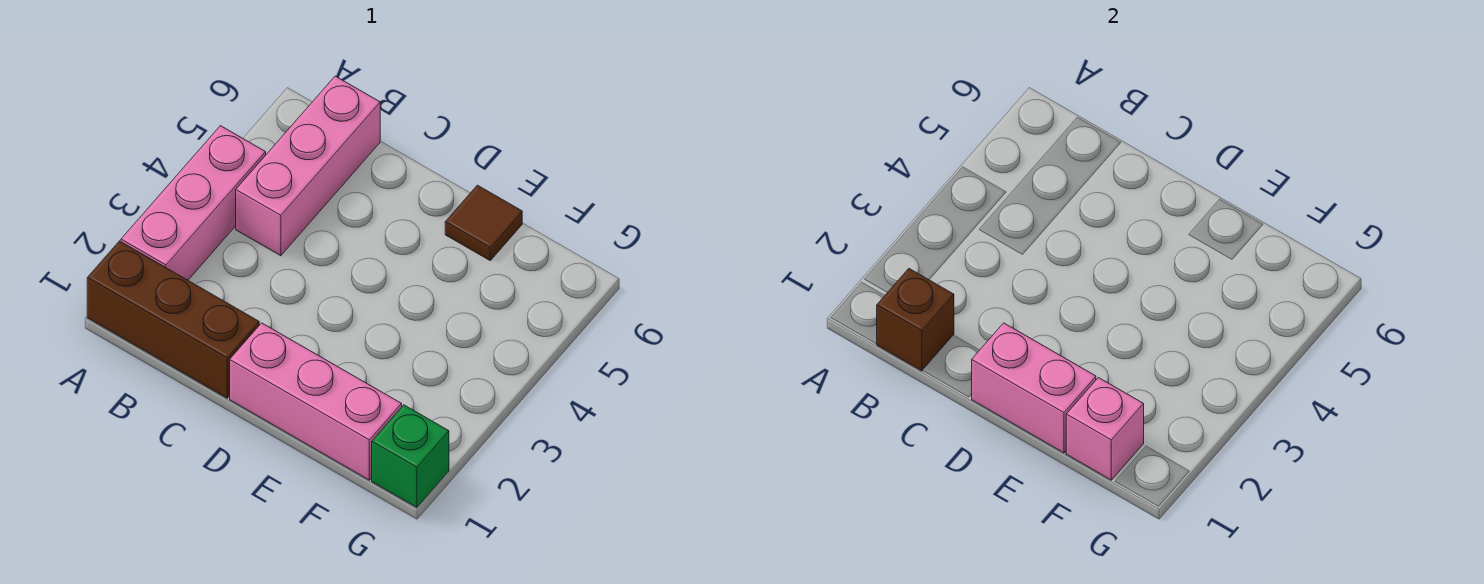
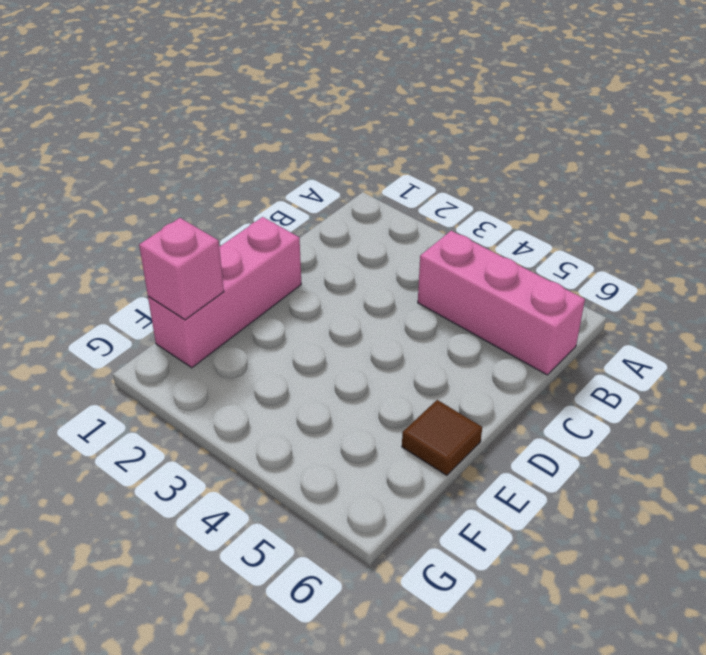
none -> brown brick A1:C1 level 1
none -> pink brick A2:A4 level 1

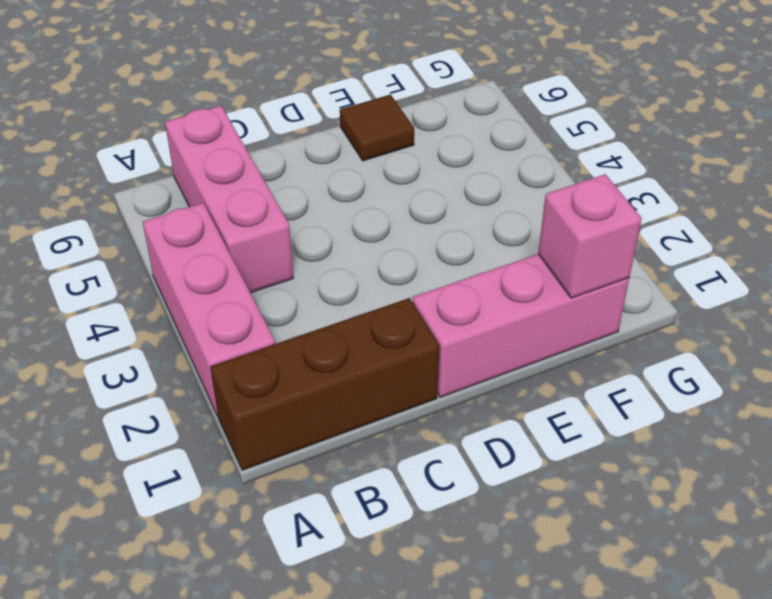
none -> green brick G1 level 1
none -> brown brick B1 level 2

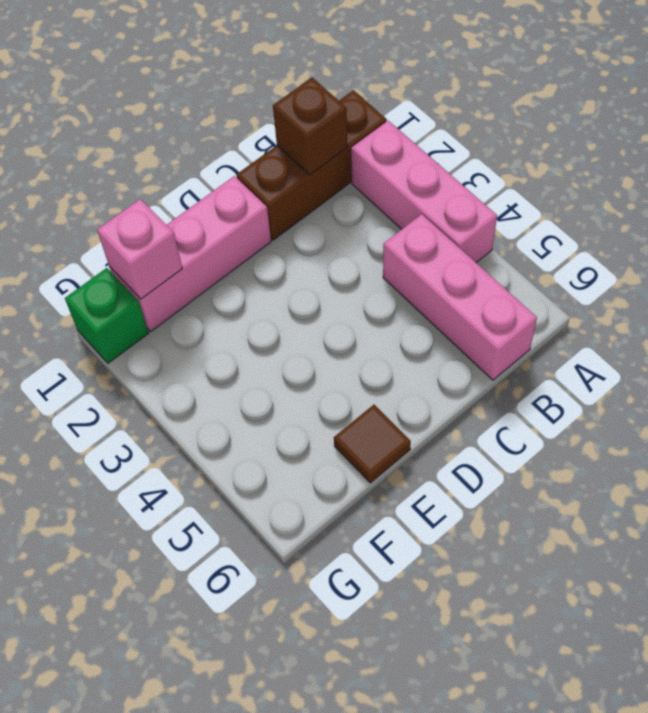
none -> pink brick D1:E1 level 2

